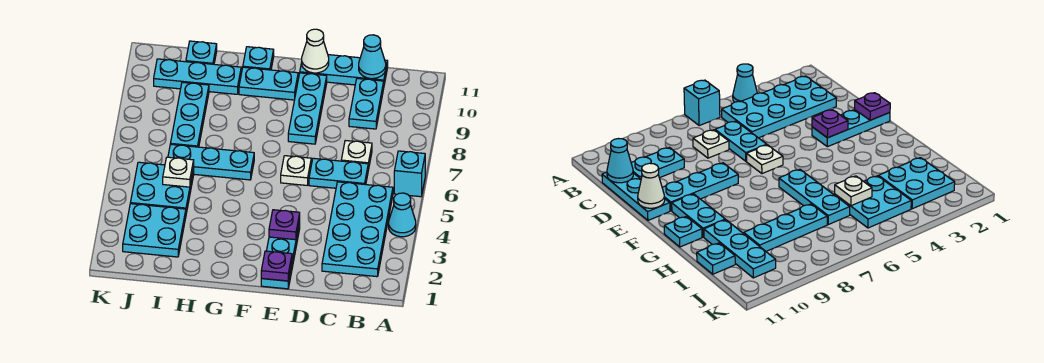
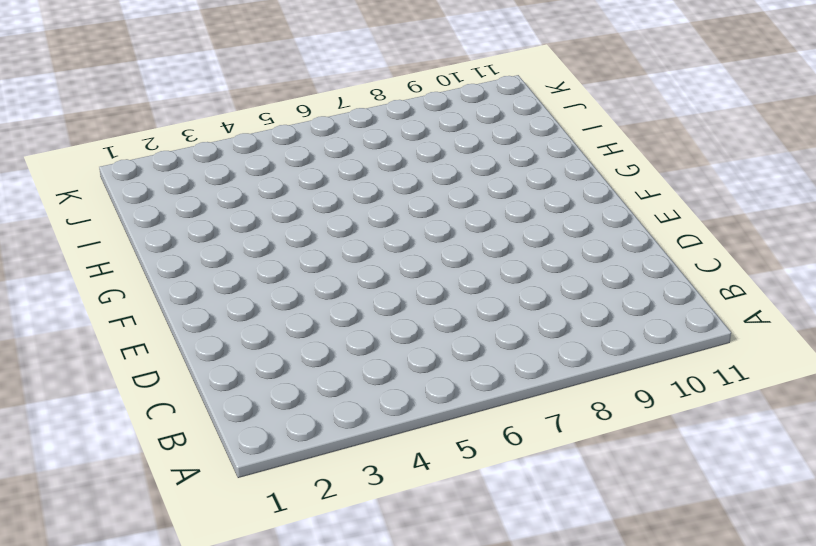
none -> cyan cone A4 level 1
none -> cyan brick A6 level 1
none -> cyan plate B2:C5 level 1

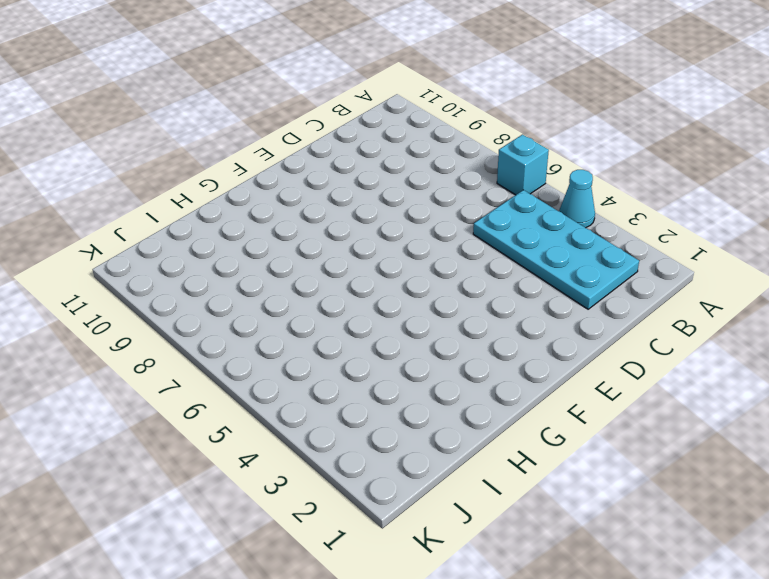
none -> cyan plate C6:D6 level 1
none -> white plate C7 level 1
none -> cyan plate C9:C10 level 1

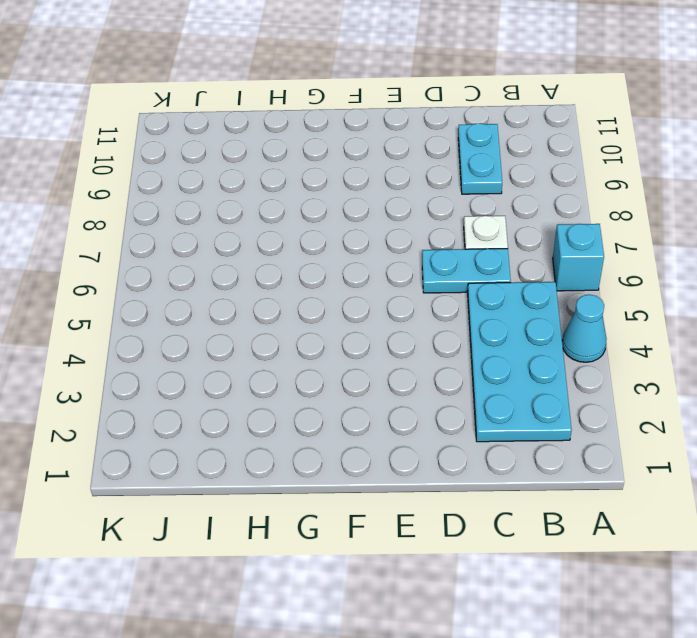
none -> cyan plate C11:E11 level 1
none -> cyan plate E1:E3 level 1
none -> white plate E6 level 1

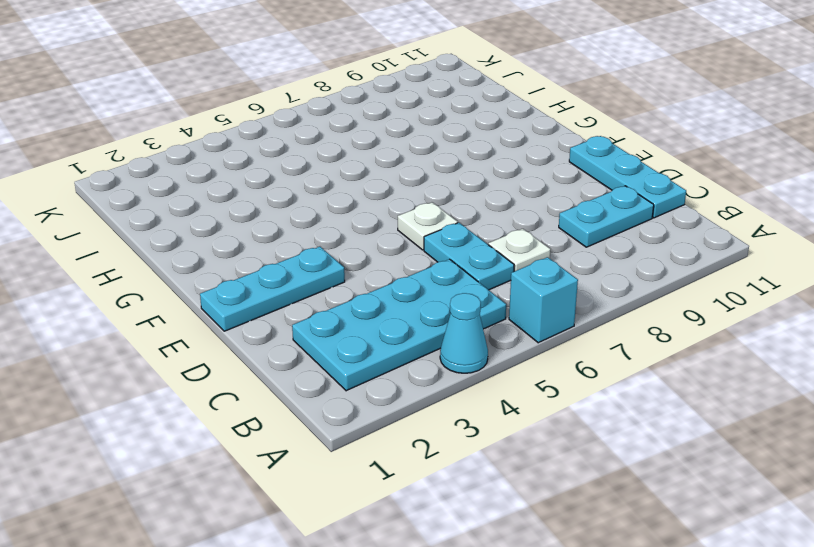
none -> cyan plate E8:E10 level 1
none -> cyan plate F10:G10 level 1
none -> cyan plate G6:I6 level 1

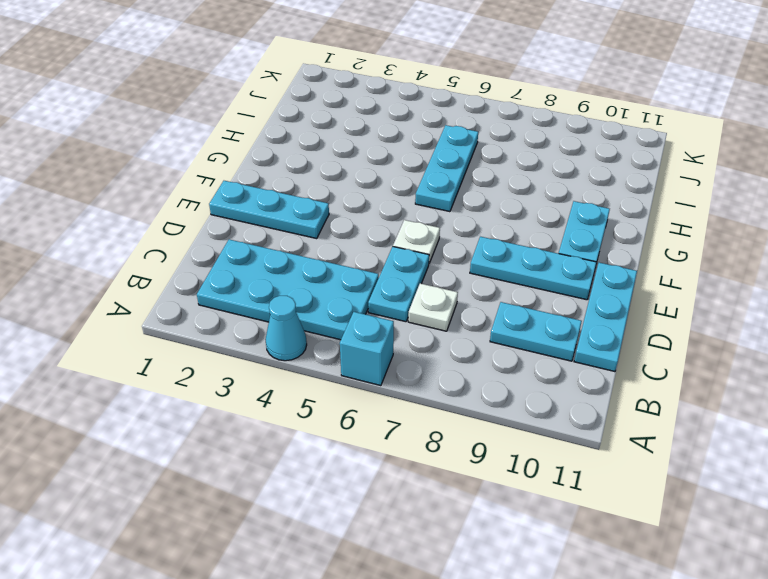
none -> cyan plate G11 level 1
none -> cyan plate H10:J10 level 1
none -> cyan plate I2:J3 level 1

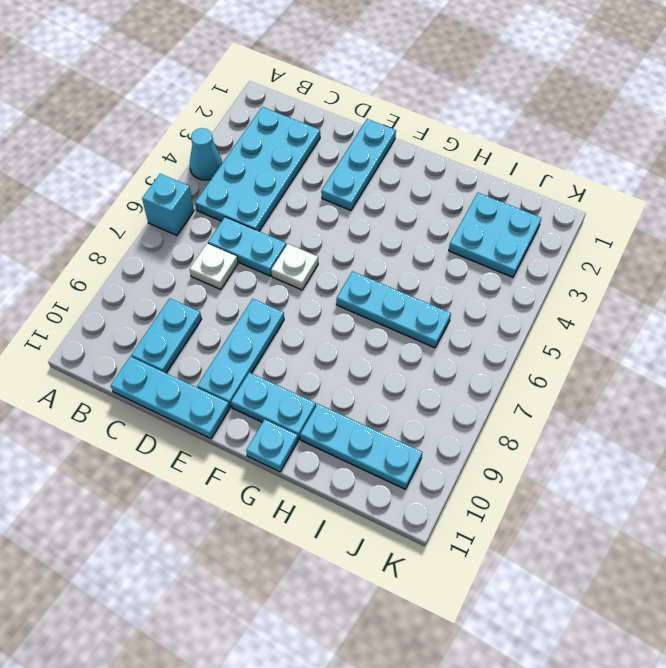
none -> cyan plate I4:J5 level 1
none -> cyan plate I7:I9 level 1
none -> cyan plate I11 level 1

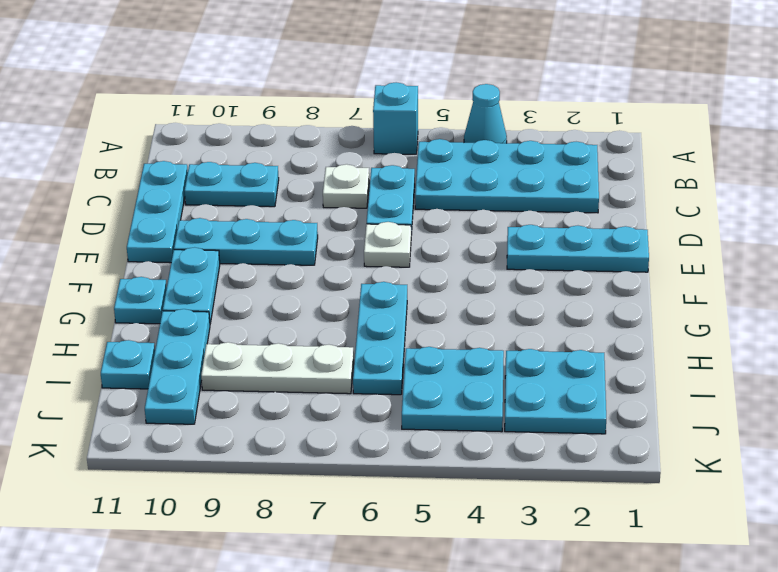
white plate I7:I9 level 1 -> cyan plate I7:I9 level 1
none -> cyan cone C11 level 2
none -> purple plate E1 level 2
none -> purple plate E3 level 2

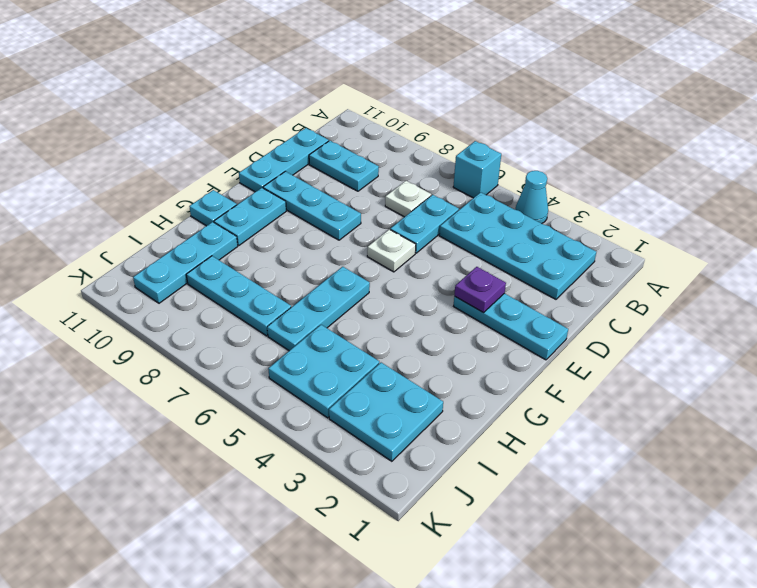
none -> cyan plate I11 level 1
none -> cyan cone C11 level 2
none -> purple plate E1 level 2

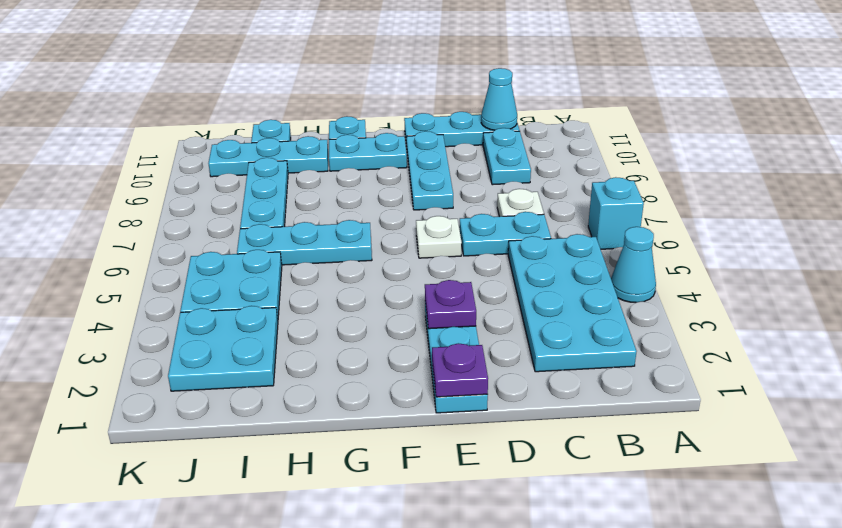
none -> white cone E11 level 2
none -> white plate I5 level 2

